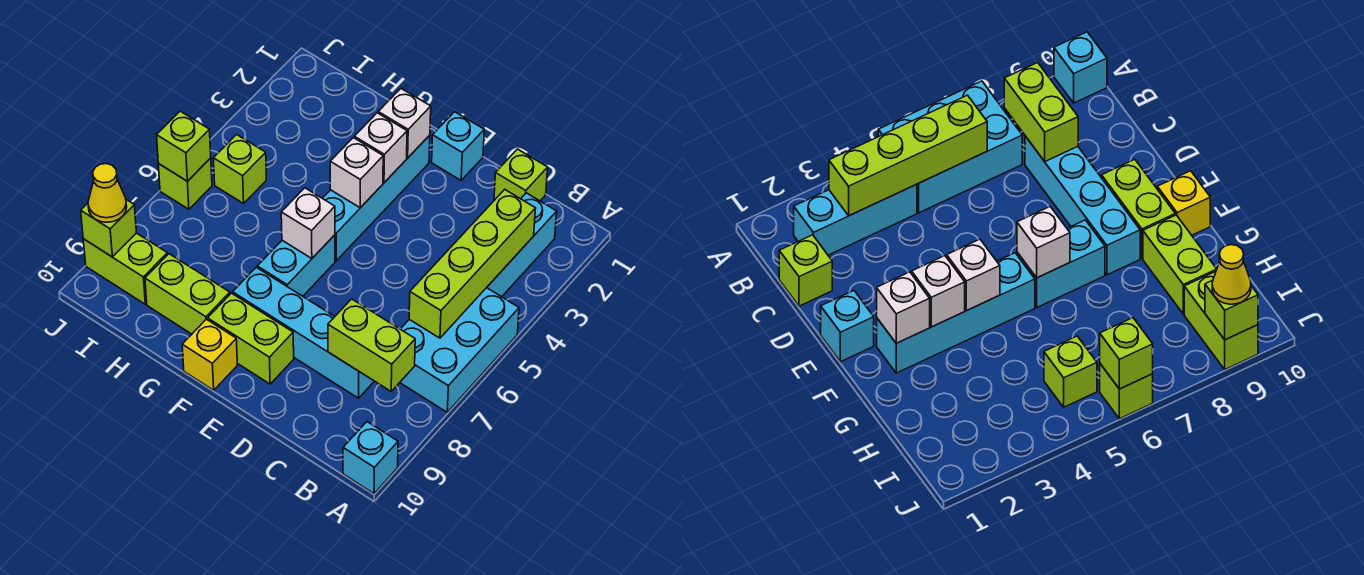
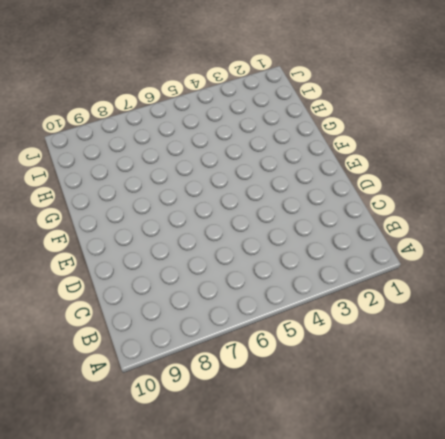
none -> cyan brick A5:B7 level 1
none -> cyan brick A10 level 1
none -> cyan brick B2:B4 level 1

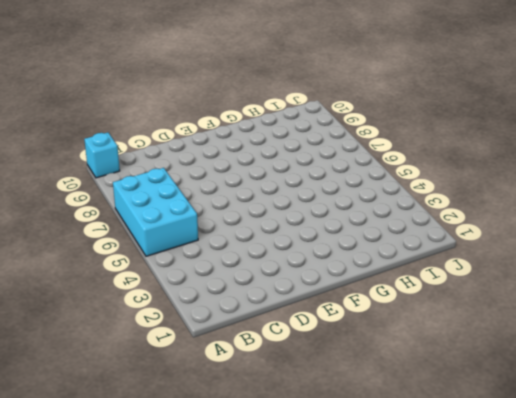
none -> cyan brick B2:B4 level 1
none -> lime brick C1 level 1
none -> cyan brick C8:F8 level 1

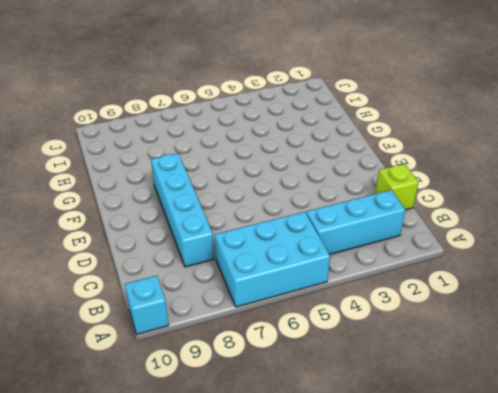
none -> cyan brick E1 level 1
none -> lime brick E9:F9 level 1
none -> cyan brick F2:F5 level 1

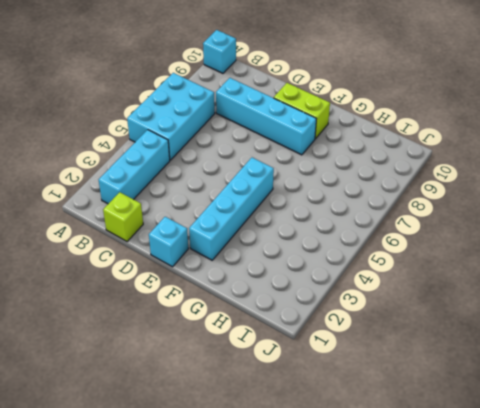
none -> cyan brick F6:F7 level 1
none -> yellow brick F10 level 1
none -> lime brick G9:H9 level 1

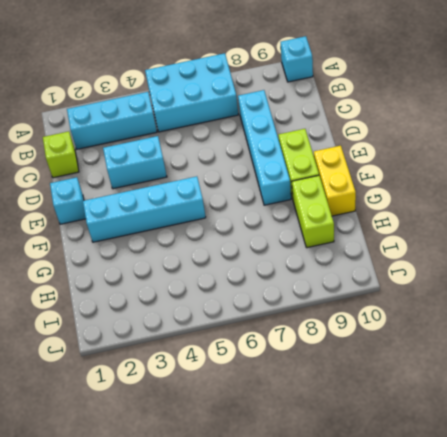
cyan brick D3:D4 level 1 -> cyan brick F6:F7 level 1
yellow brick F10:G10 level 1 -> yellow brick F10 level 1
none -> lime brick I5 level 1
none -> lime brick I9:J9 level 1
none -> lime brick J6 level 1

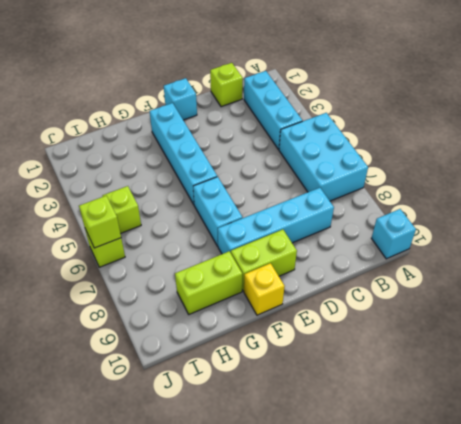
none -> lime brick I9:J9 level 1
none -> lime brick B3:B6 level 2
none -> lime brick B8:C8 level 2

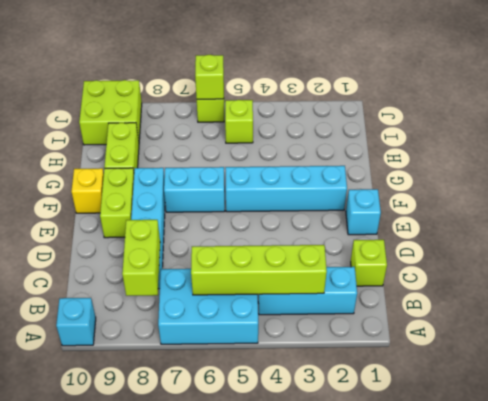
lime brick I9:J10 level 1 -> lime brick I9:J9 level 1
none -> white brick F2 level 2
none -> white brick F3 level 2
none -> white brick F4 level 2

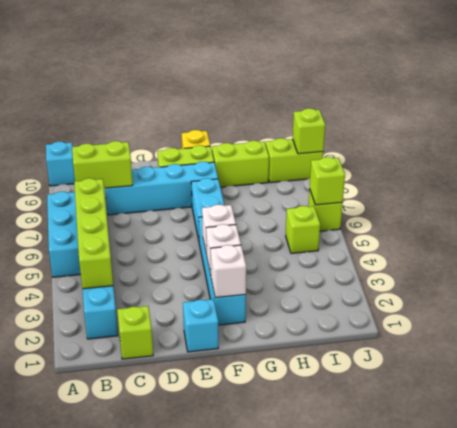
none -> white brick F6 level 2
none -> yellow cone J9 level 3

